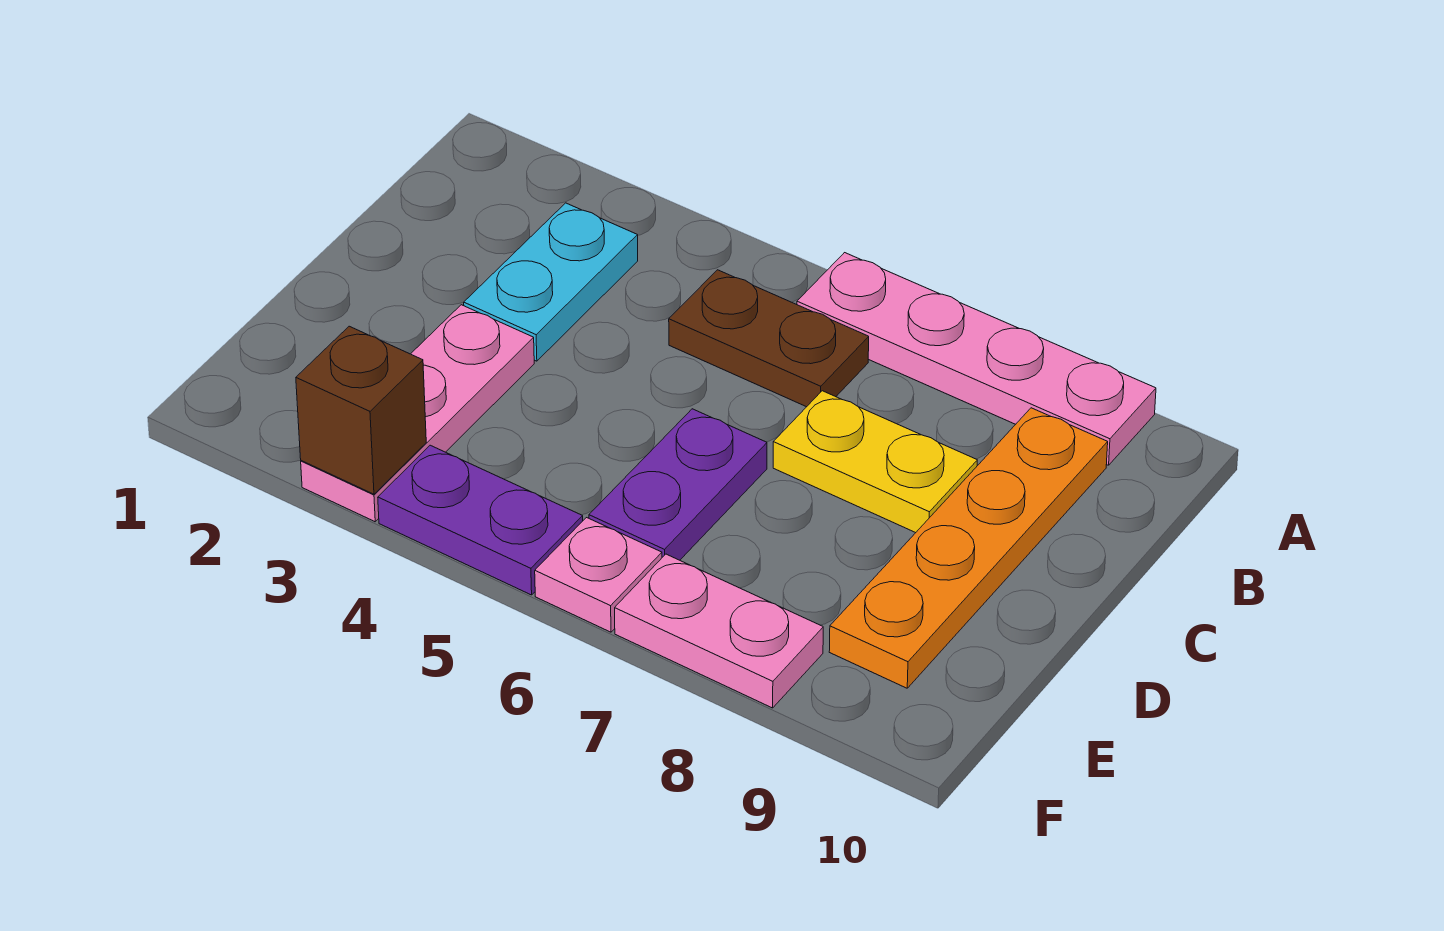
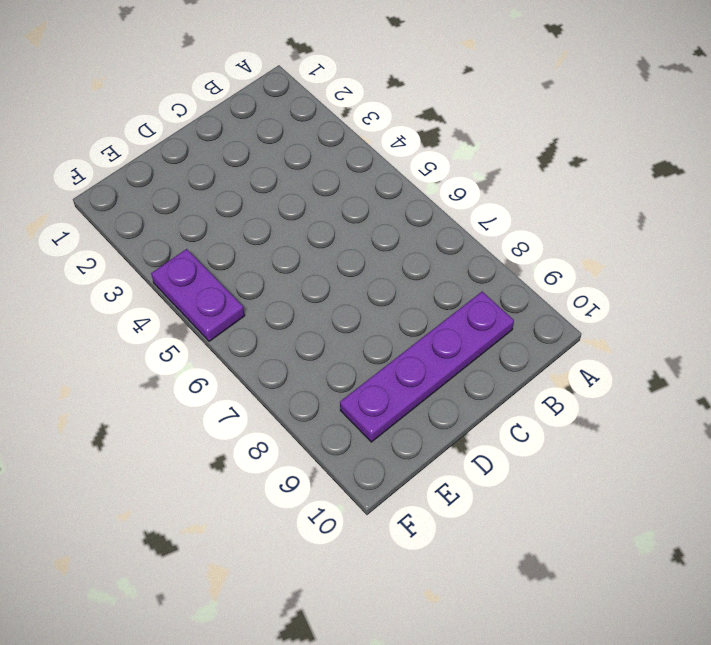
purple plate B9:E9 level 1 -> orange plate B9:E9 level 1
none -> pink plate A6:A9 level 1
none -> cyan plate B3:C3 level 1

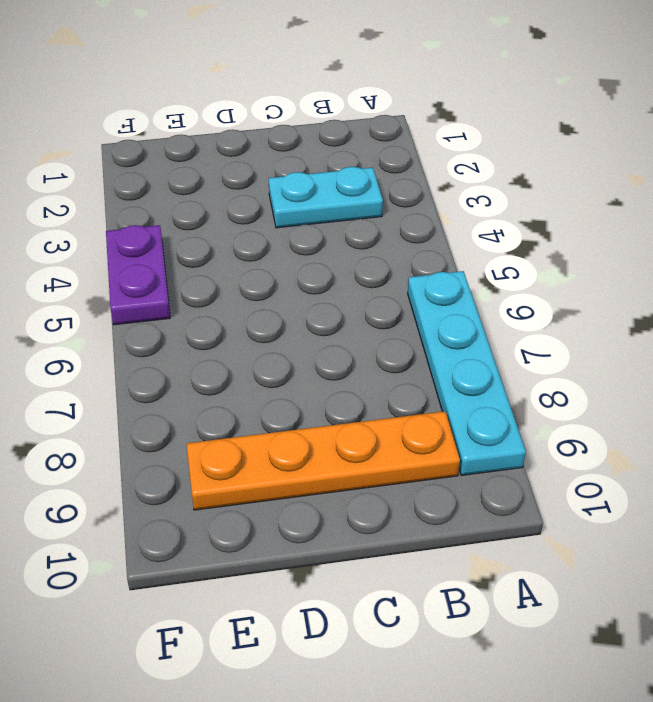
cyan plate A6:A9 level 1 -> pink plate A6:A9 level 1
none -> brown plate B5:B6 level 1
none -> yellow plate C7:C8 level 1

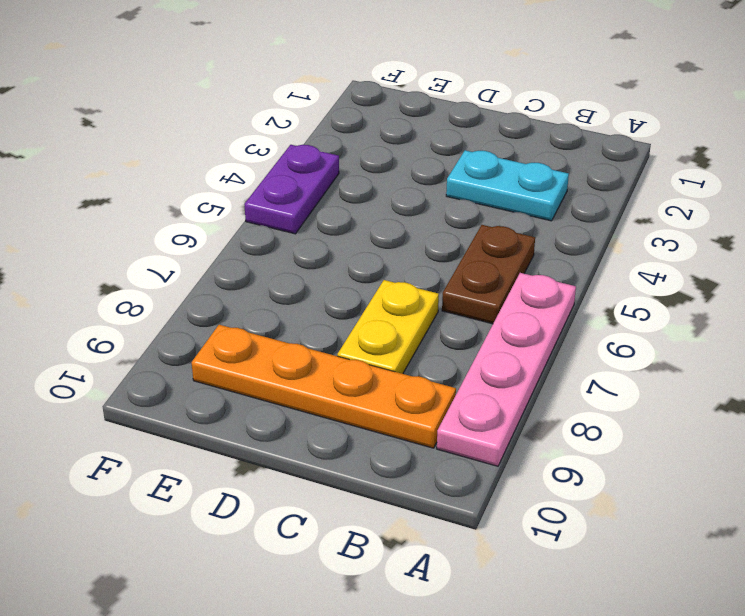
none -> pink plate D3:F3 level 1
none -> purple plate D6:E6 level 1

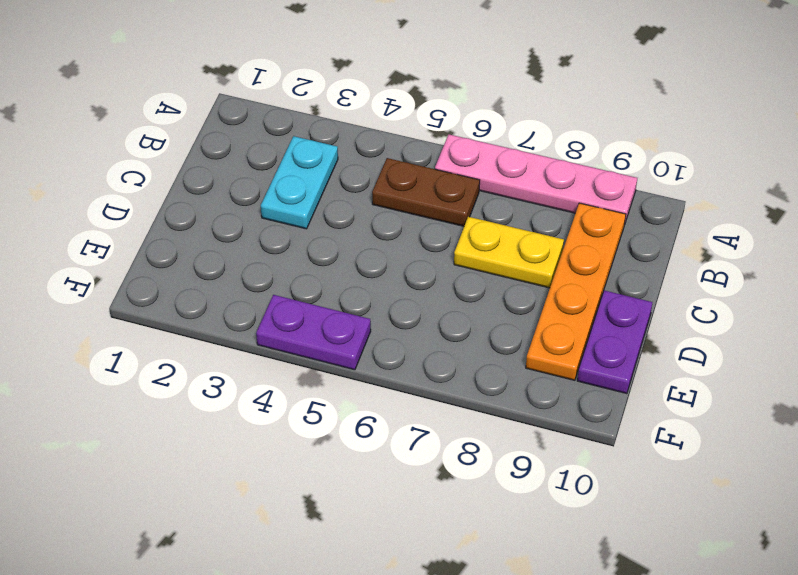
purple plate D10:E10 level 1 -> purple plate D6:E6 level 1
none -> pink plate D3:F3 level 1
none -> pink plate F6 level 1

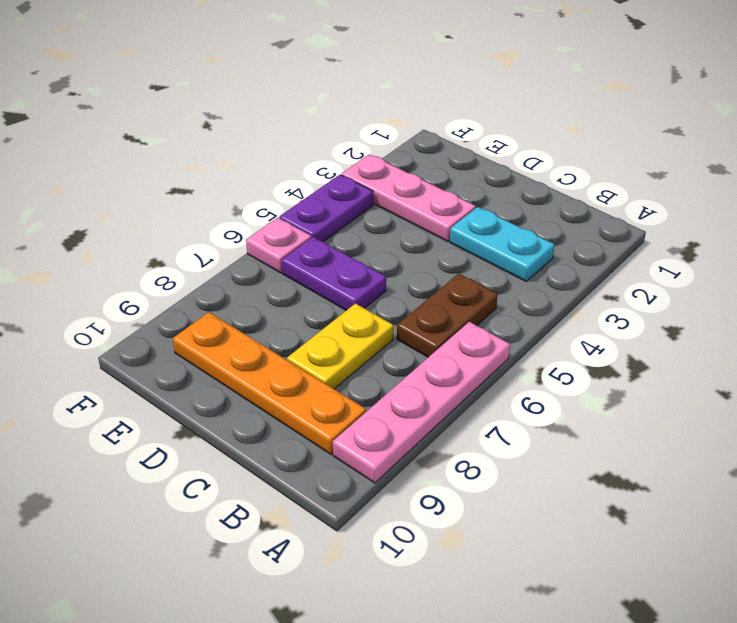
none -> pink plate F7:F8 level 1
none -> brown brick F3 level 2

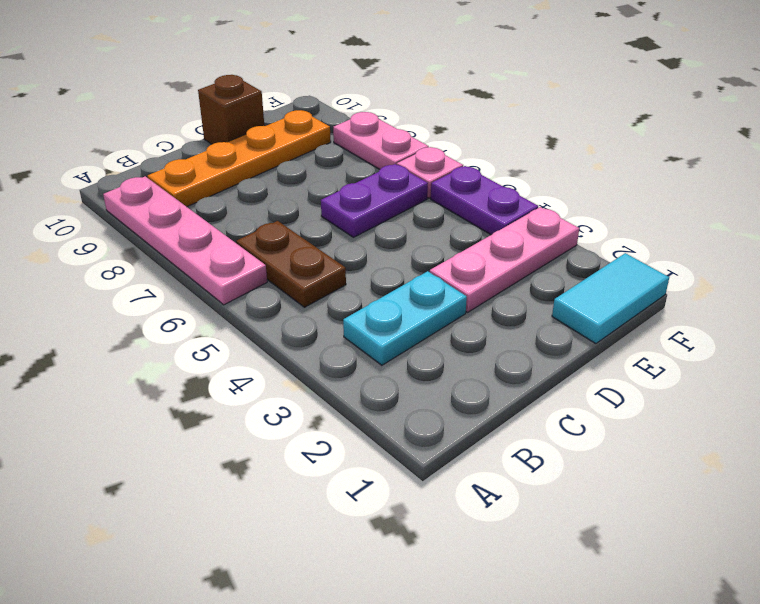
brown brick D10 level 1 -> brown brick F3 level 2
cyan tile E1:F1 level 1 -> none
none -> yellow plate C7:C8 level 1

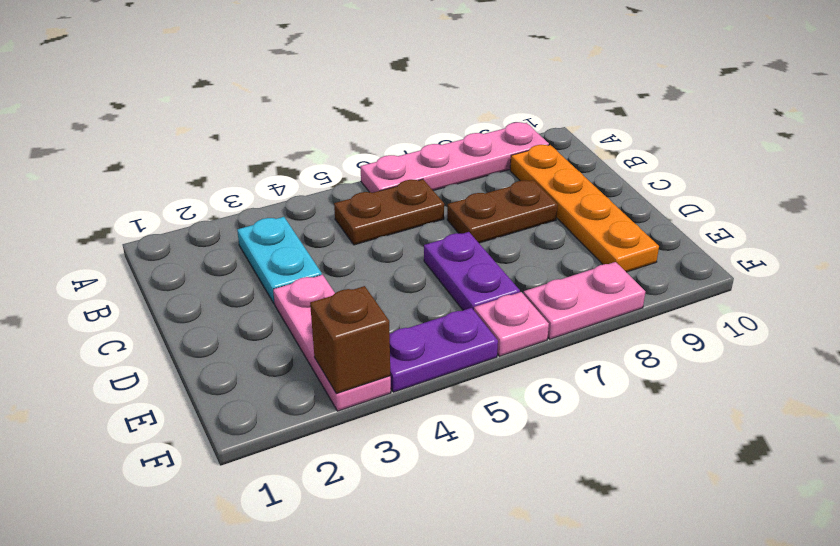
brown plate C7:C8 level 1 -> yellow plate C7:C8 level 1

